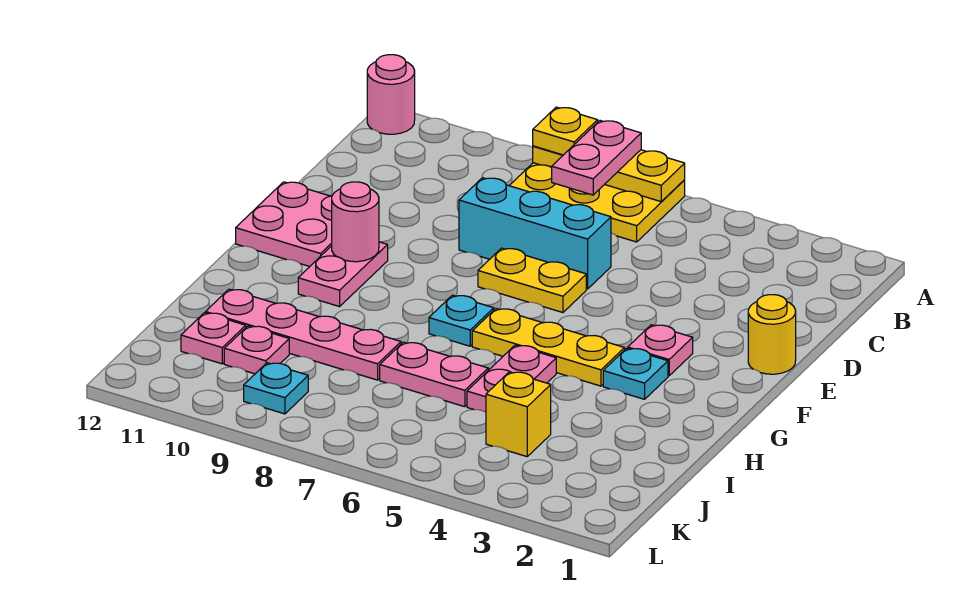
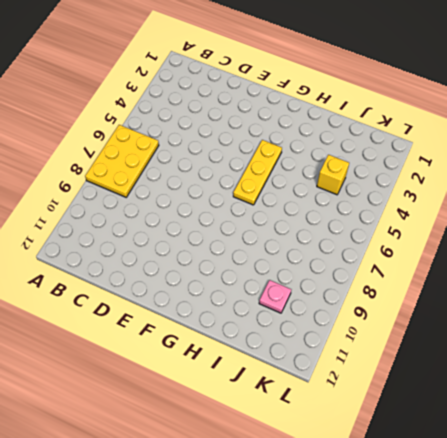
none -> pink round brick A12 level 1
none -> cyan brick D6:D8 level 1
none -> yellow round brick E1 level 1

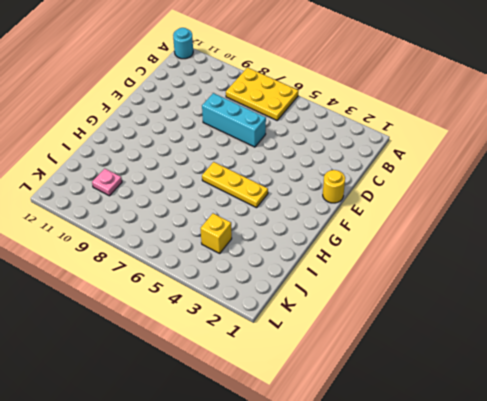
cyan round brick A12 level 1 -> pink round brick A12 level 1
none -> yellow plate E6:E7 level 1
none -> pink plate E11:F12 level 1
none -> pink plate F3 level 1

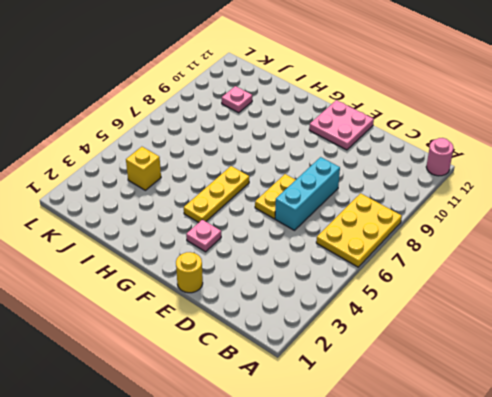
none -> pink plate F10:G10 level 1
none -> cyan plate G3 level 1
none -> cyan plate G7 level 1

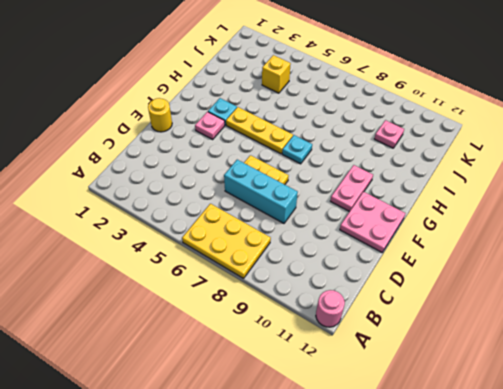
none -> pink plate H5:I5 level 1
none -> pink plate I6:I7 level 1
none -> pink plate I8:I11 level 1

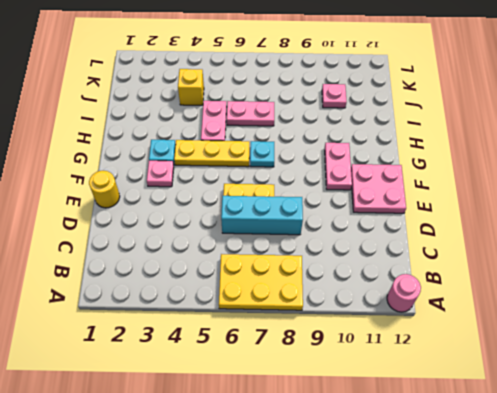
none -> pink plate I8:I11 level 1
none -> pink plate J11 level 1
none -> cyan plate K9 level 1

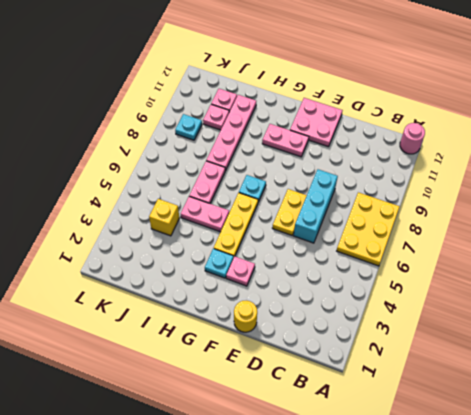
none -> yellow plate A6:A8 level 2
none -> pink round brick F10 level 2
none -> pink plate A7:B7 level 3

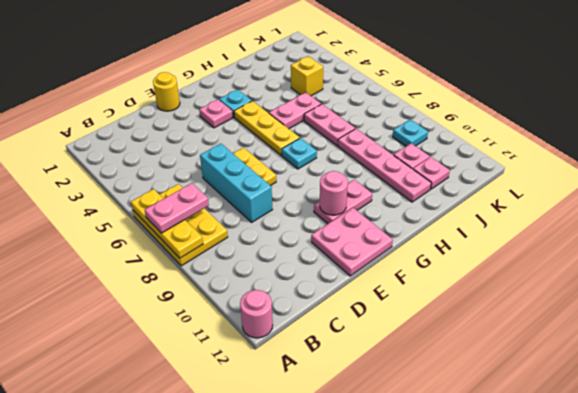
none -> yellow plate A8 level 3

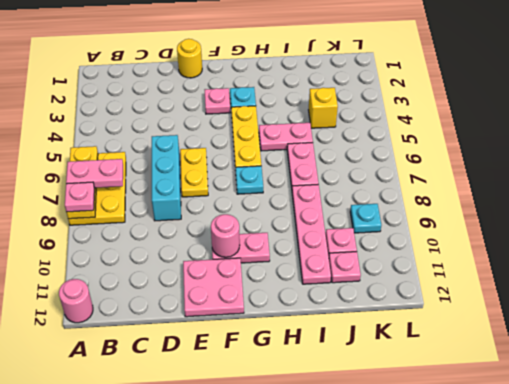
pink plate A8 level 3 -> yellow plate A8 level 3

